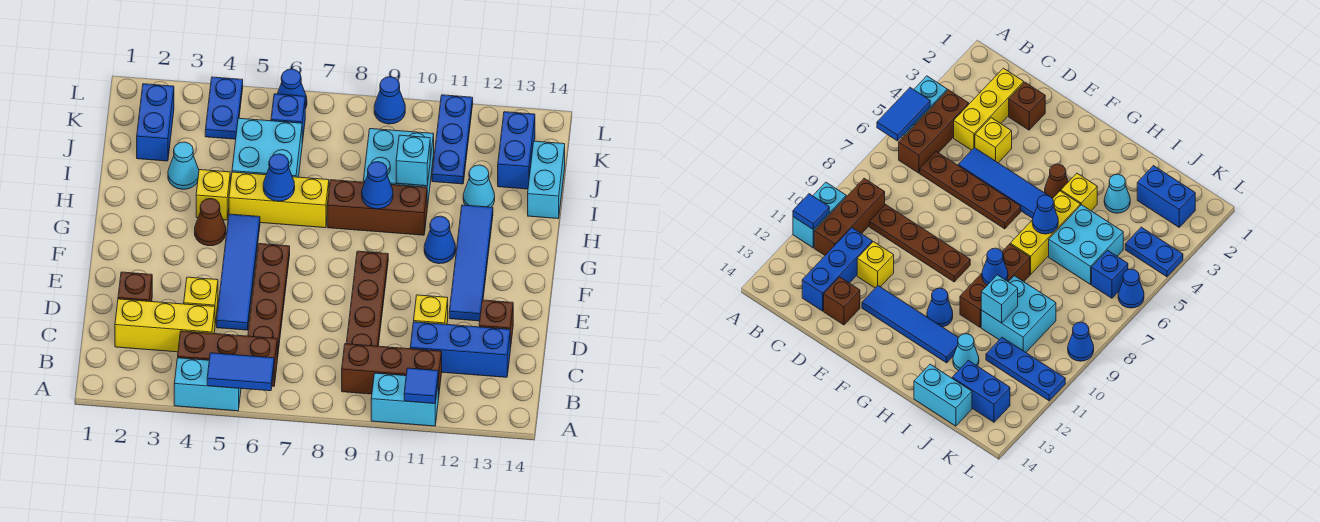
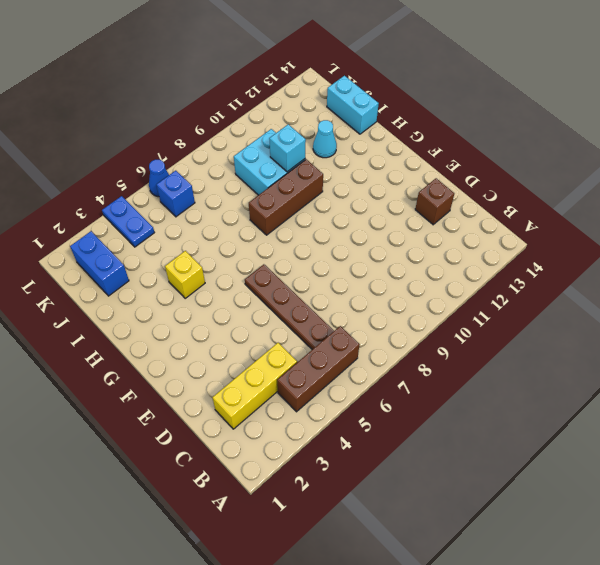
none -> cyan brick A4:A5 level 1
none -> cyan brick A10:A11 level 1
none -> brown brick B9:B11 level 1
none -> brown plate C9:F9 level 1

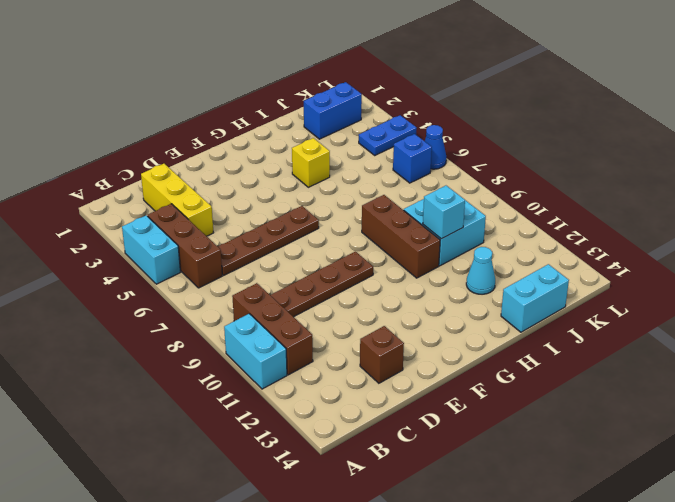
none -> blue brick C11:C13 level 1
none -> brown brick D2 level 1
none -> yellow brick D4 level 1
none -> blue tile D5:G5 level 1

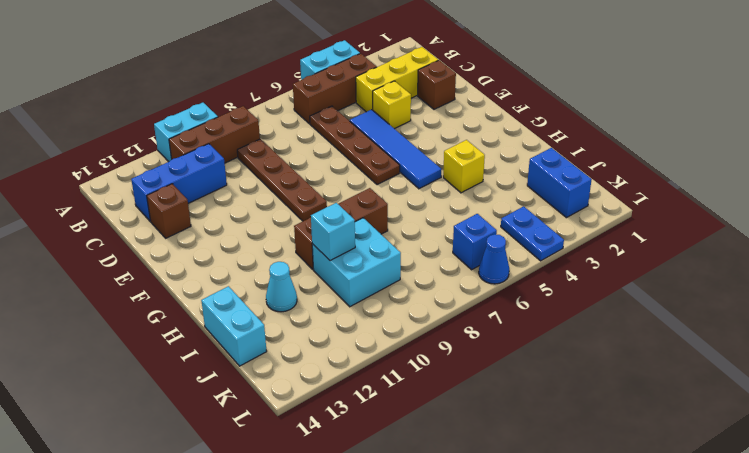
none -> yellow brick D11 level 1
none -> blue tile E12:H12 level 1
none -> brown cone G4 level 1
none -> blue cone G11 level 1

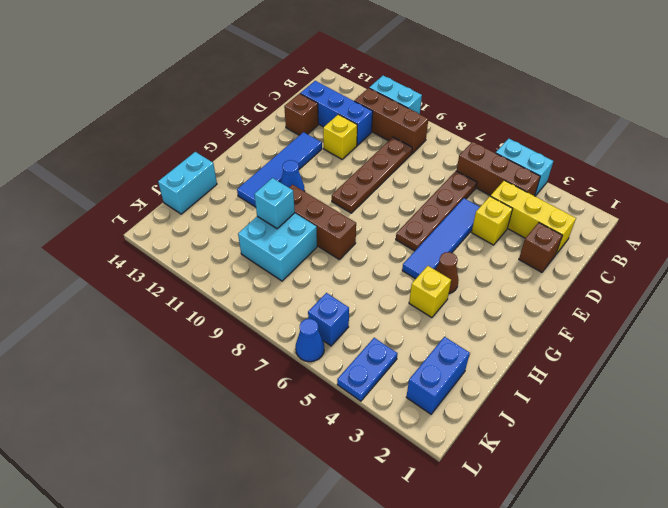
none -> yellow brick H5:H7 level 1
none -> cyan cone I3 level 1
none -> cyan brick I5:J6 level 1
none -> cyan cone I12 level 1

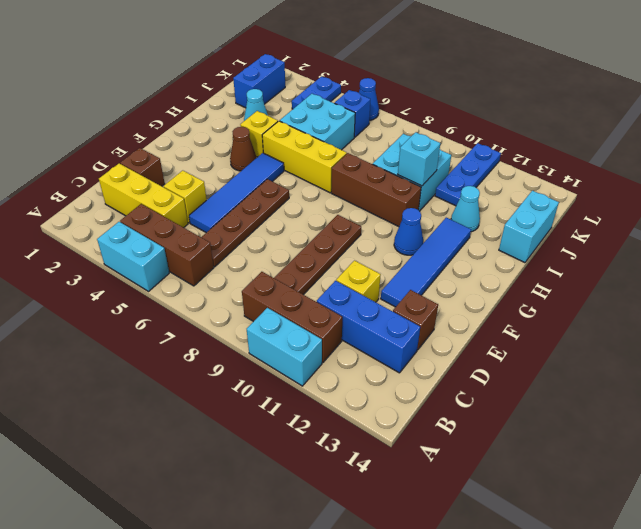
none -> blue brick J13:K13 level 1
none -> blue cone L9 level 1
none -> blue tile A5:A6 level 2
none -> blue tile A11 level 2

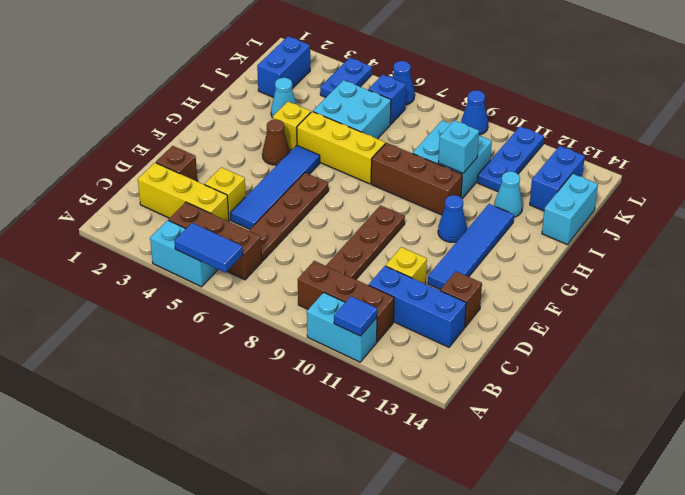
none -> blue cone H6 level 2
none -> blue cone H9 level 2

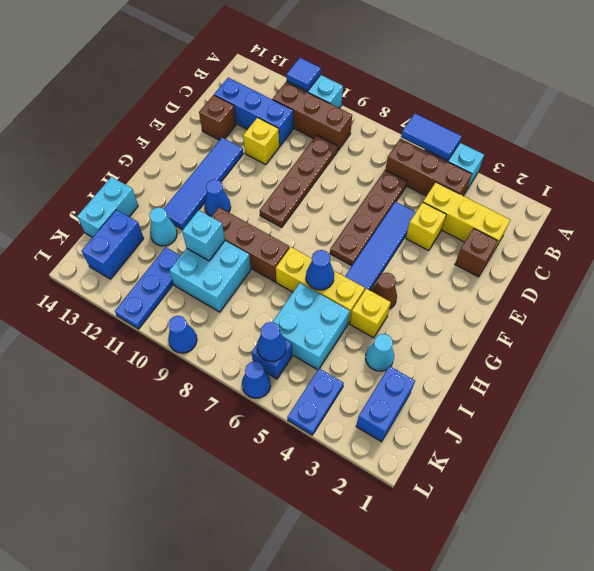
blue cone K6 level 2 -> blue cone H9 level 2

